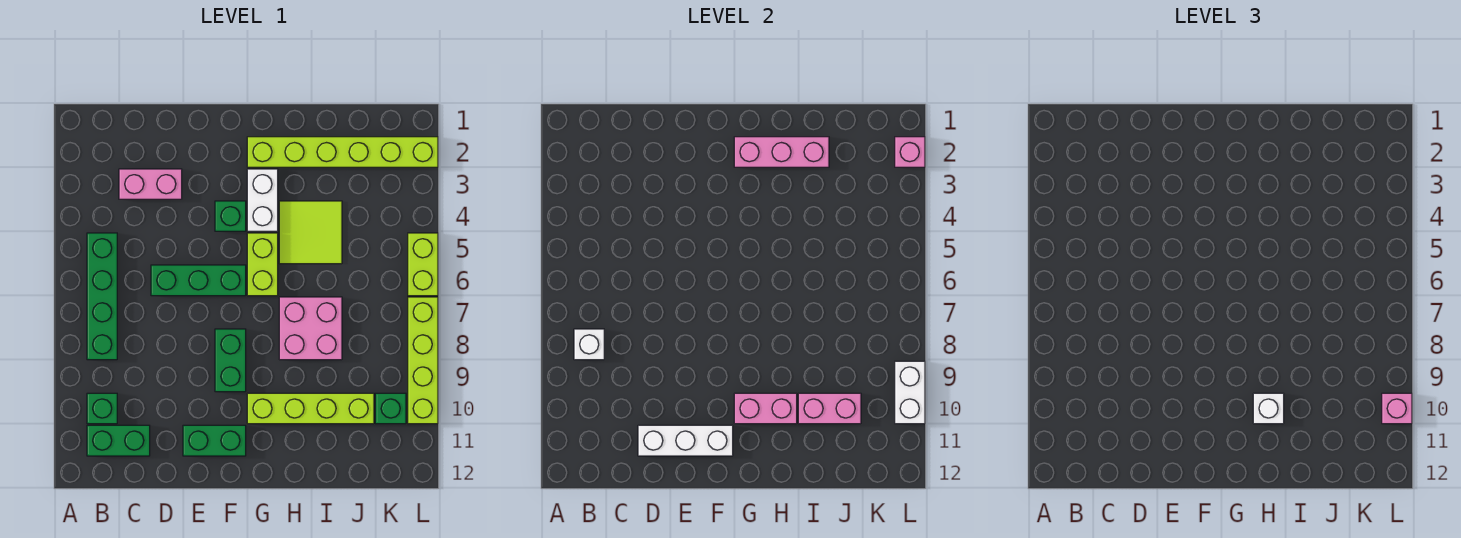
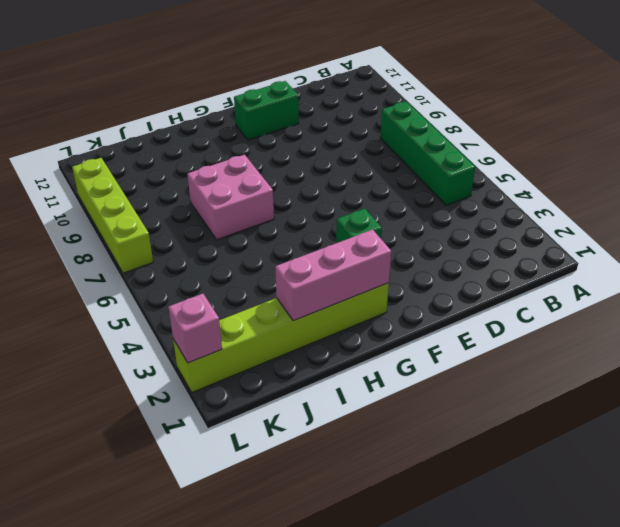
none -> green brick B10 level 1
none -> green brick B11:C11 level 1
none -> pink brick C3:D3 level 1

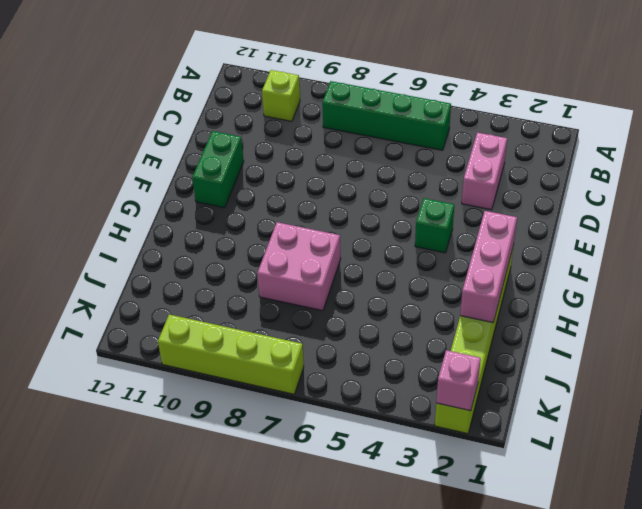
lime brick B10 level 1 -> green brick B10 level 1
none -> green brick B11:C11 level 1
none -> green brick D6:F6 level 1
none -> green brick F8:F9 level 1

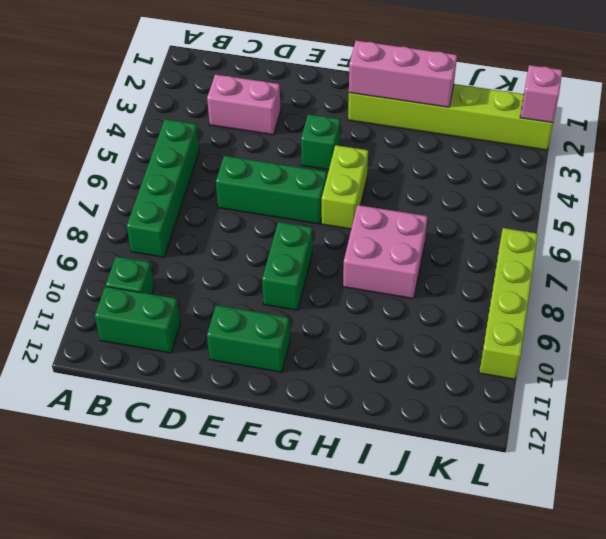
none -> white brick G3:G4 level 1
none -> lime brick G10:J10 level 1
none -> lime tile H4:I5 level 1

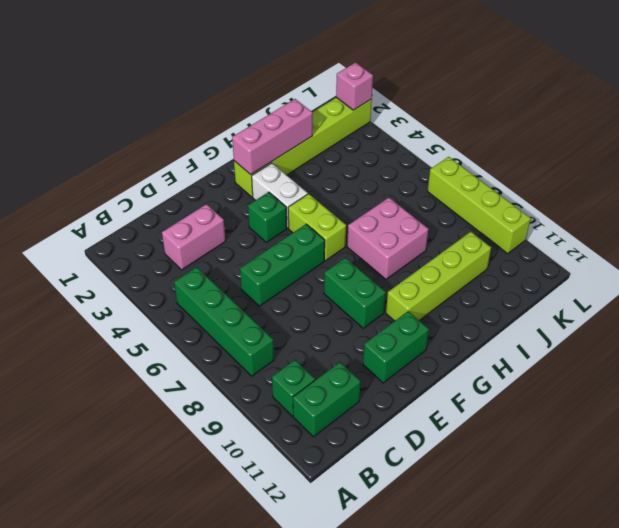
none -> lime tile H4:I5 level 1
none -> green brick K10 level 1
none -> lime brick L5:L6 level 1

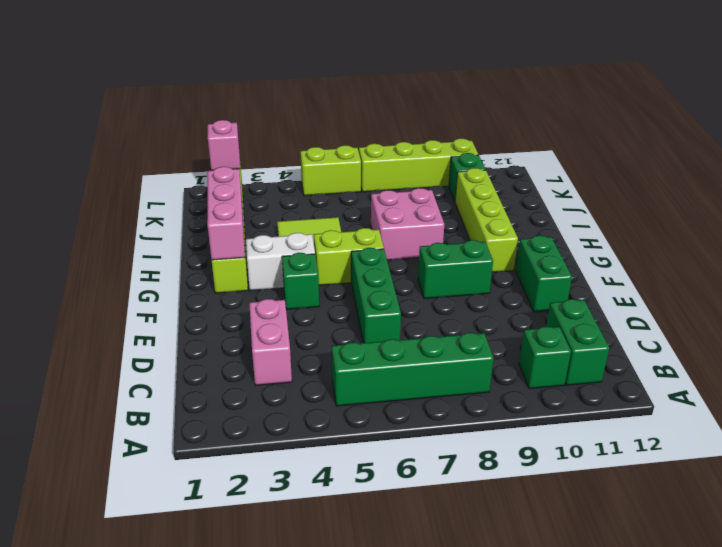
none -> white brick B8 level 2
none -> white brick D11:F11 level 2
none -> pink brick G10:H10 level 2

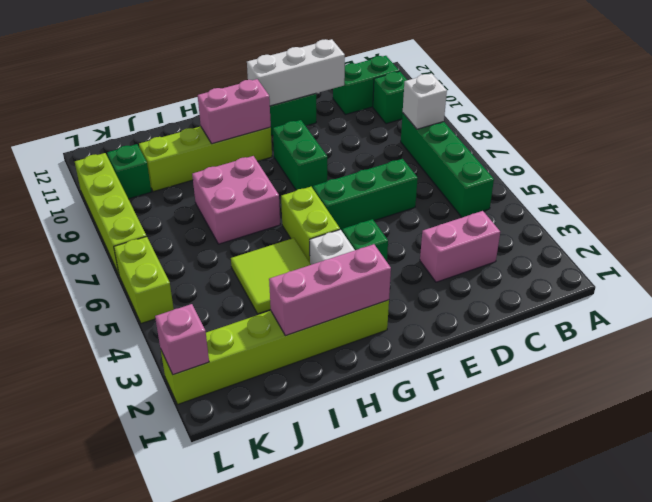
none -> pink brick I10:J10 level 2
none -> white brick L9:L10 level 2
none -> white brick H10 level 3

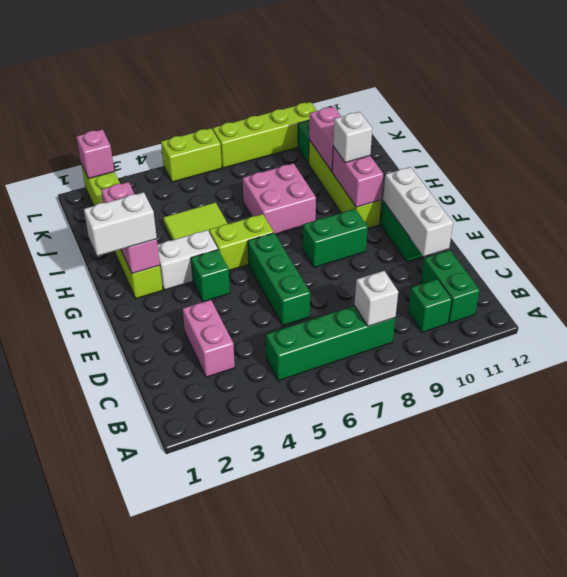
white brick G1:G2 level 3 -> white brick L9:L10 level 2
none -> pink brick L10 level 3

